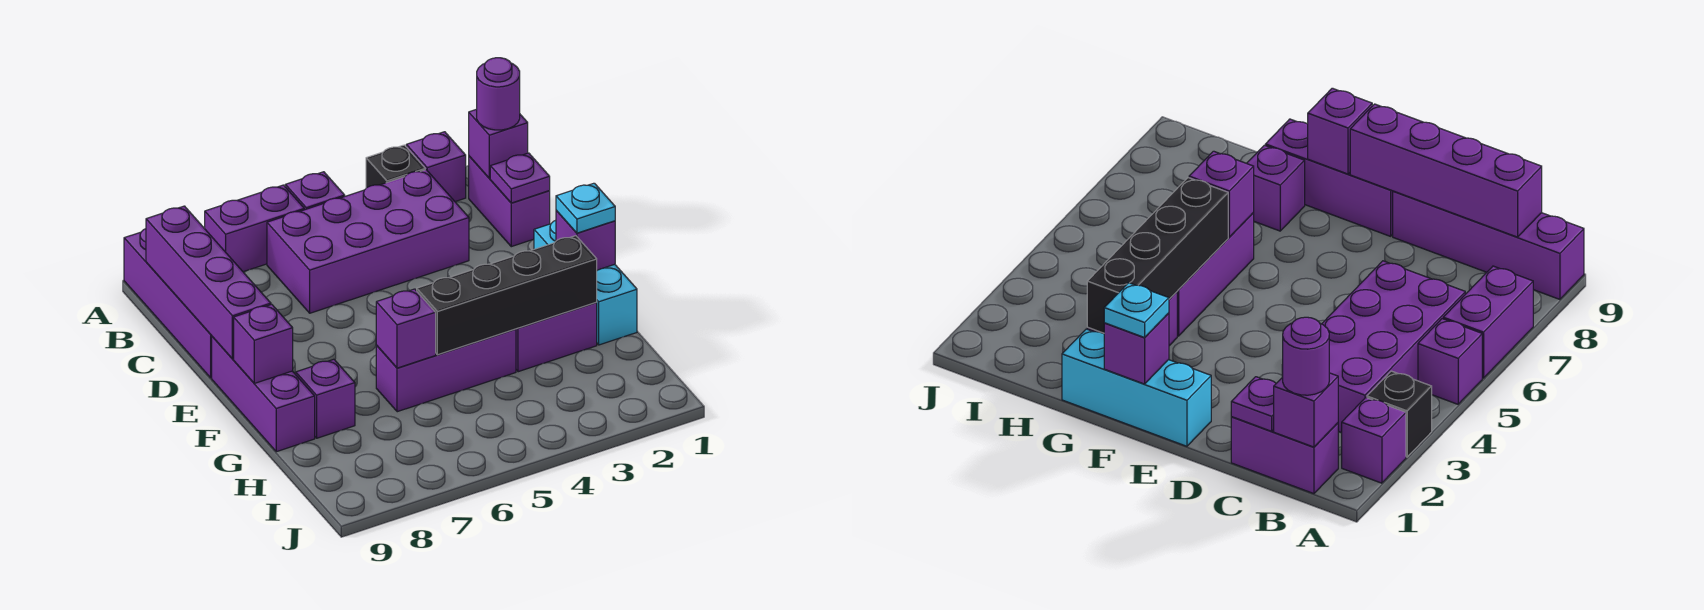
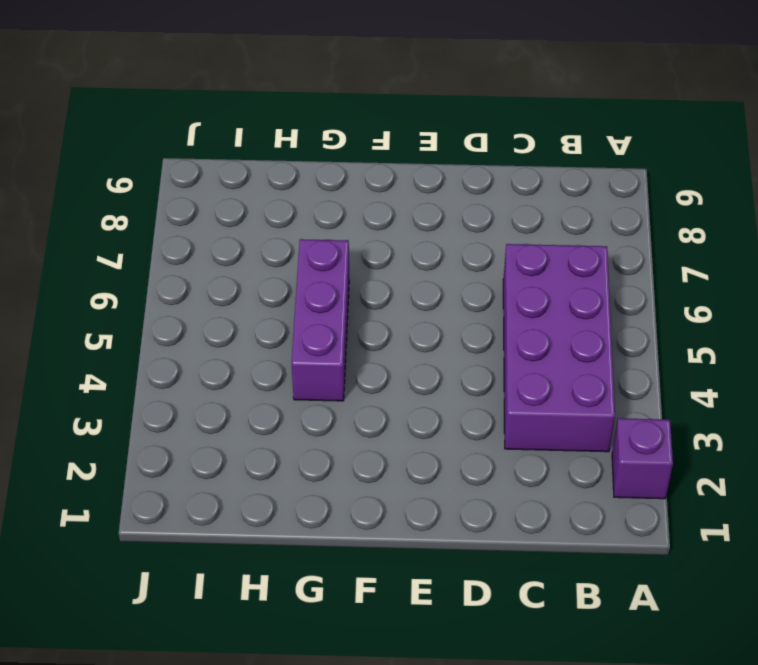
none -> black brick A3 level 1
none -> purple brick A5 level 1
none -> purple brick A6:A7 level 1

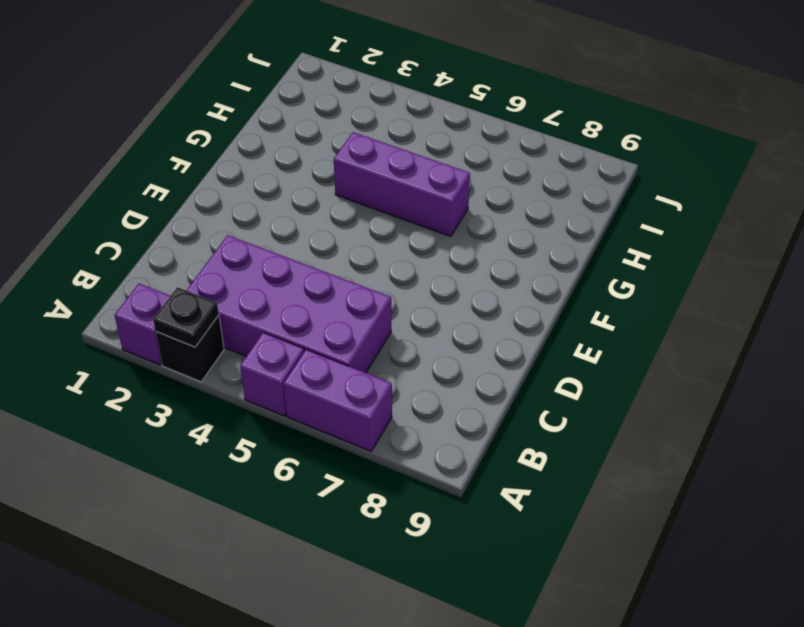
black plate A3 level 2 -> none
none -> purple brick A9:D9 level 1
none -> purple brick B1:C1 level 1
none -> cyan brick E1:G1 level 1

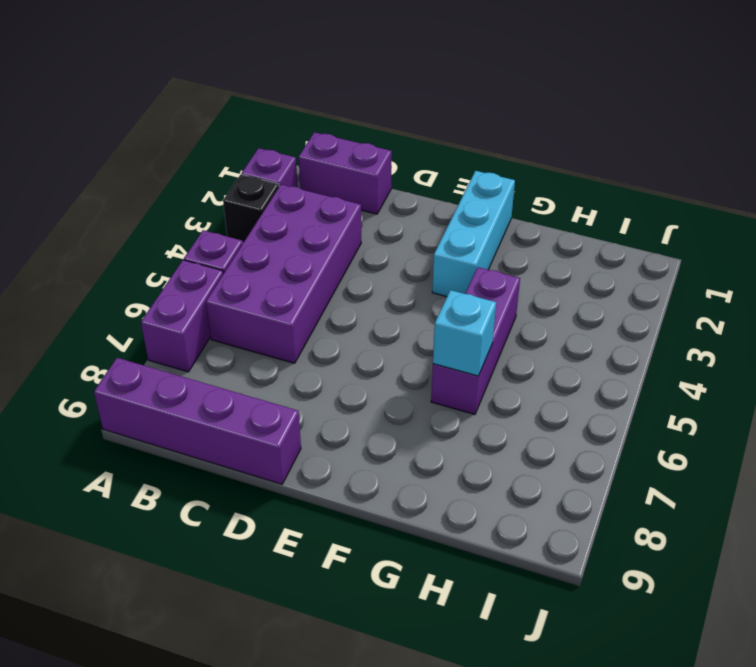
cyan brick F1:F3 level 1 -> cyan brick E1:G1 level 1
cyan brick G6 level 2 -> purple brick G6 level 2
none -> purple brick E9:G9 level 1
none -> purple brick G2:G3 level 1
none -> purple brick G8 level 1

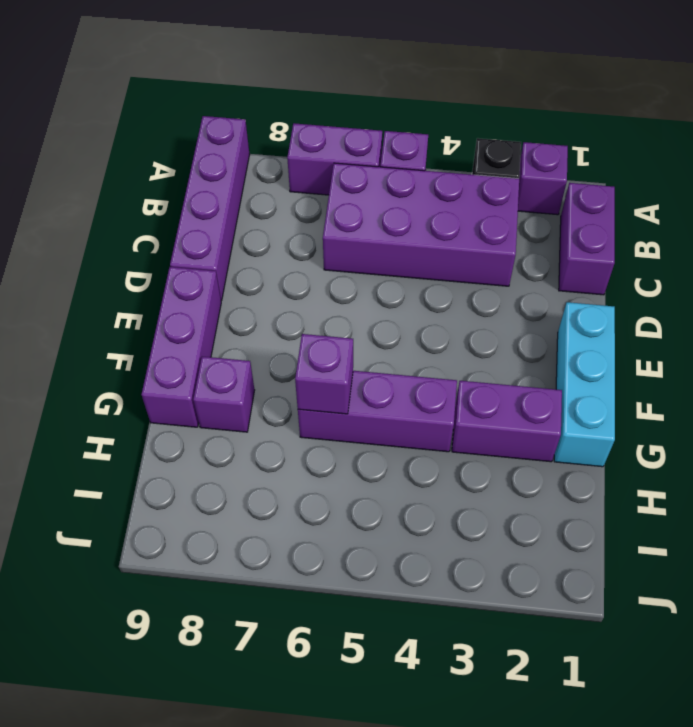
none -> purple brick B1 level 2
none -> purple brick B9:E9 level 2
none -> purple plate C1 level 2

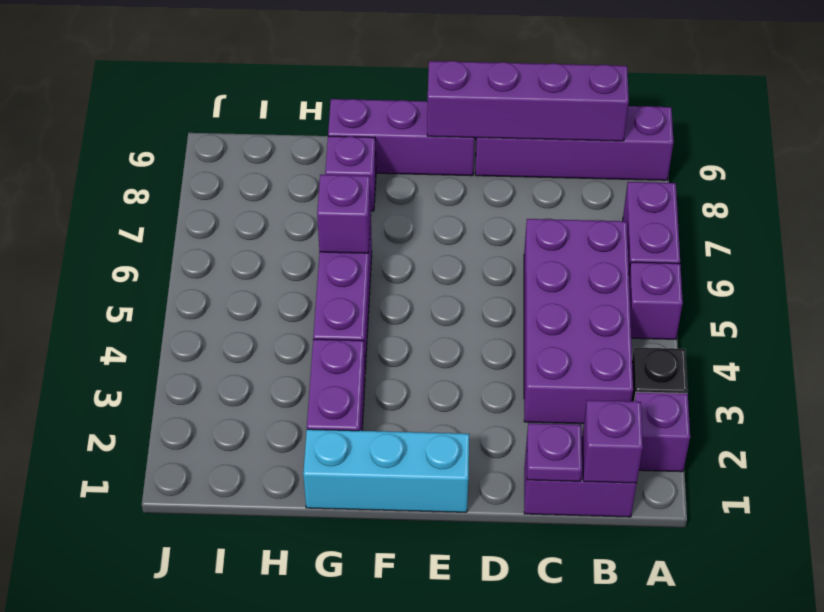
none -> purple brick F1 level 2
none -> purple brick F9 level 2
none -> black brick G2:G5 level 2

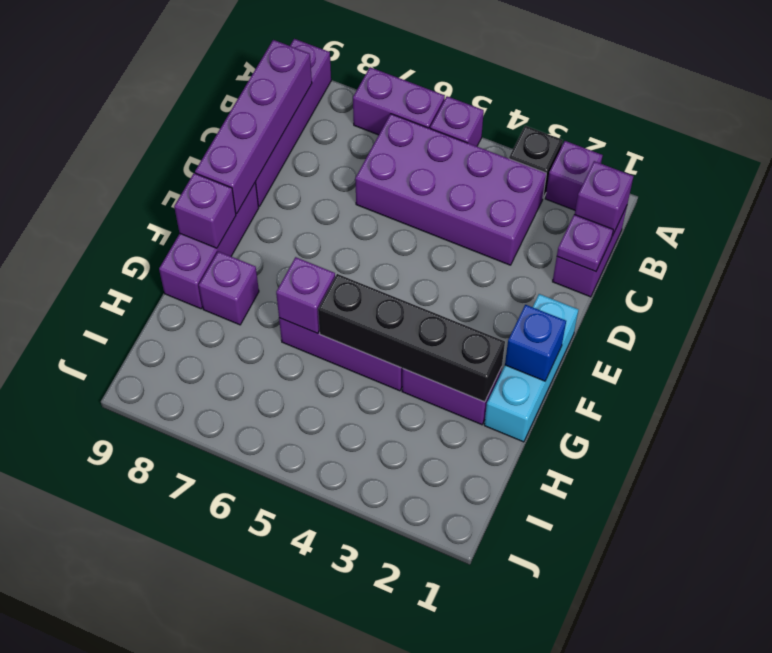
blue brick F1 level 2 -> purple brick F1 level 2
none -> purple round brick B1 level 3
none -> cyan plate F1 level 3

